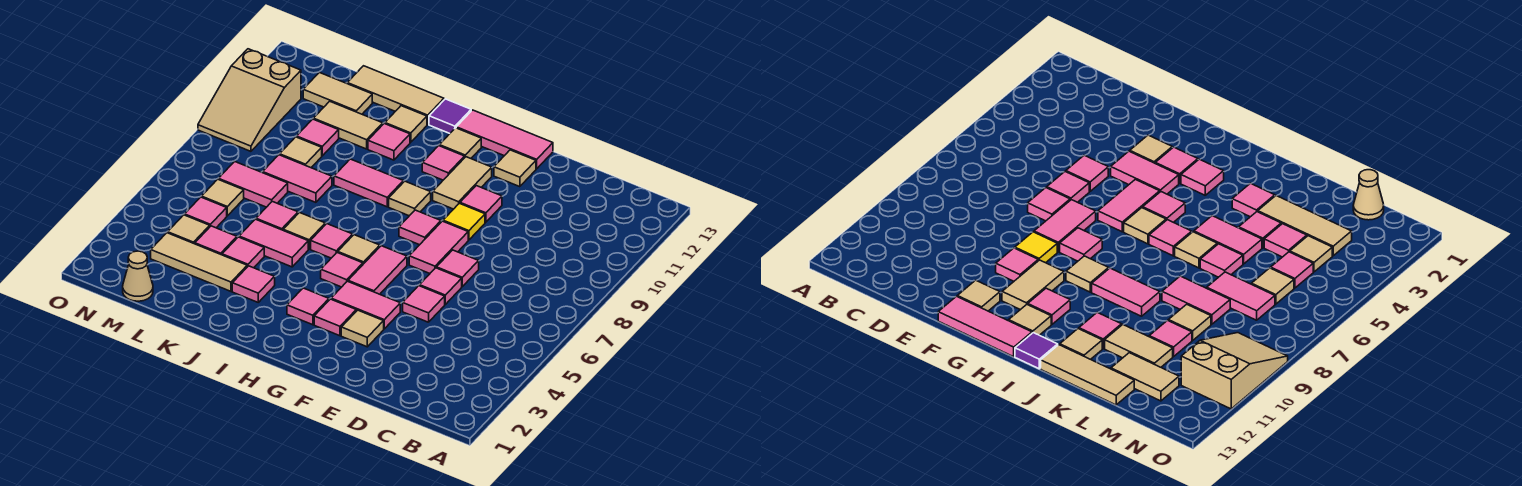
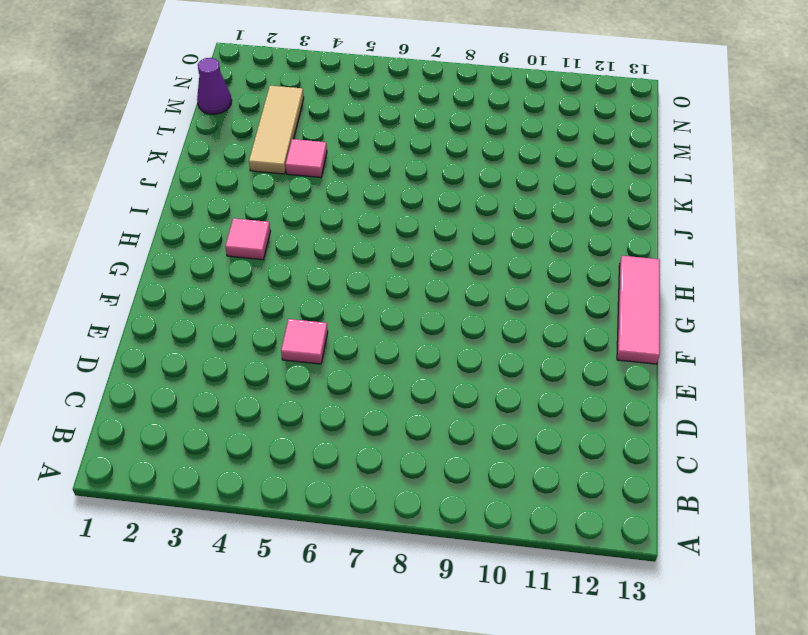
purple cone M1 level 1 -> tan cone M1 level 1
none -> pink tile E6 level 1
none -> pink tile E7 level 1
none -> tan tile F3 level 1
none -> pink tile F4:G4 level 1

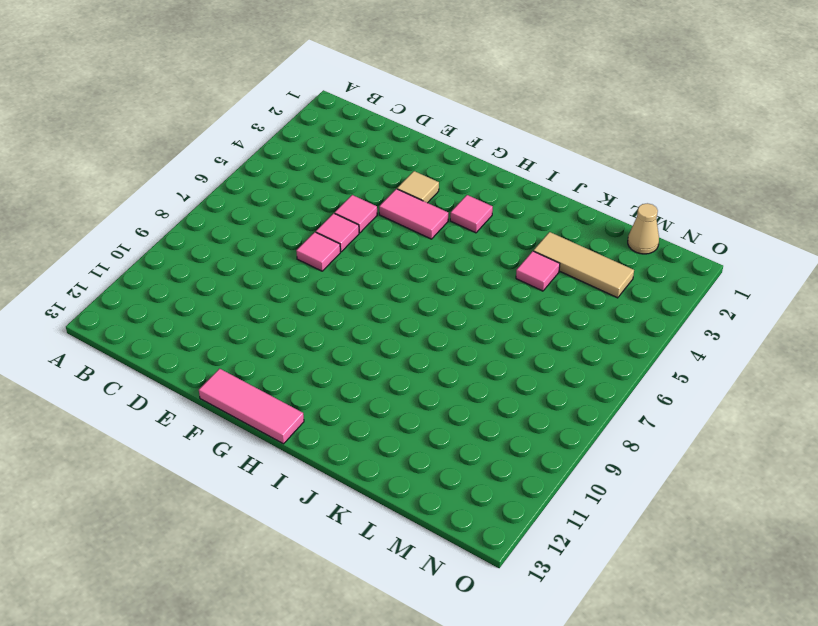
none -> pink tile F7:F8 level 1
none -> yellow tile F9 level 1
none -> pink tile F10 level 1
none -> tan tile F12 level 1

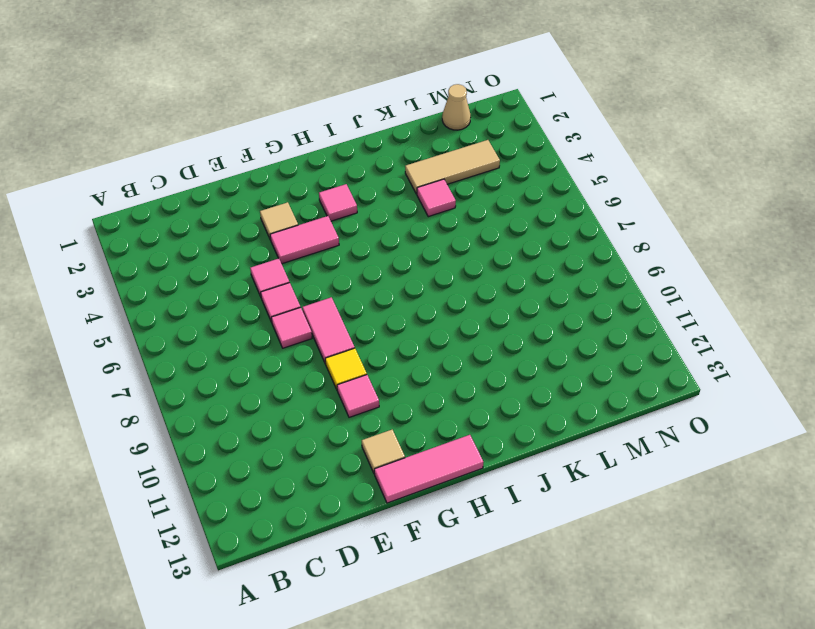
none -> pink tile G3 level 1
none -> pink tile G5:G6 level 1
none -> pink tile G8 level 1
none -> tan tile G10:G11 level 1

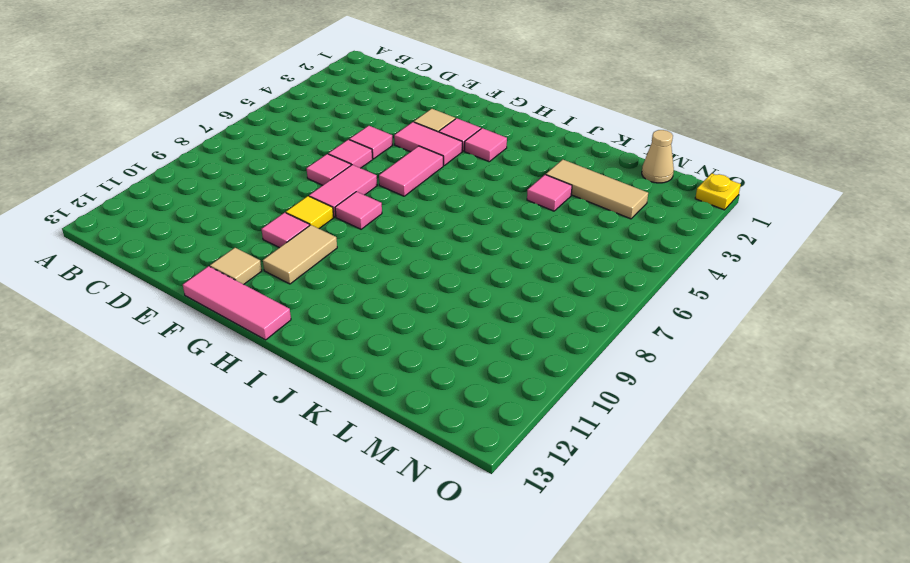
yellow plate O1 level 1 -> none
none -> pink tile H5 level 1
none -> tan tile H6 level 1
none -> tan tile H9 level 1
none -> pink tile H11 level 1

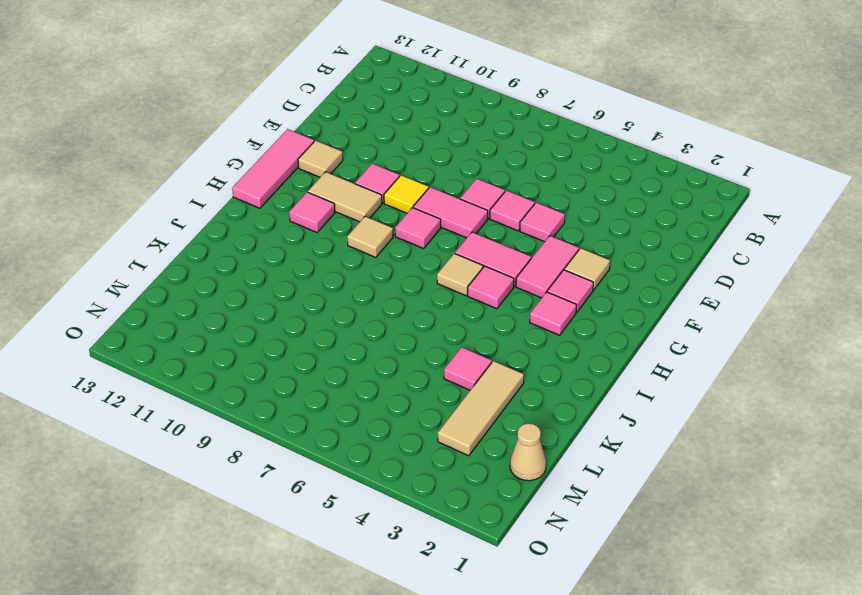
none -> tan tile H12 level 1
none -> pink tile I6 level 1
none -> pink tile I9:J9 level 1
none -> purple tile I13 level 1

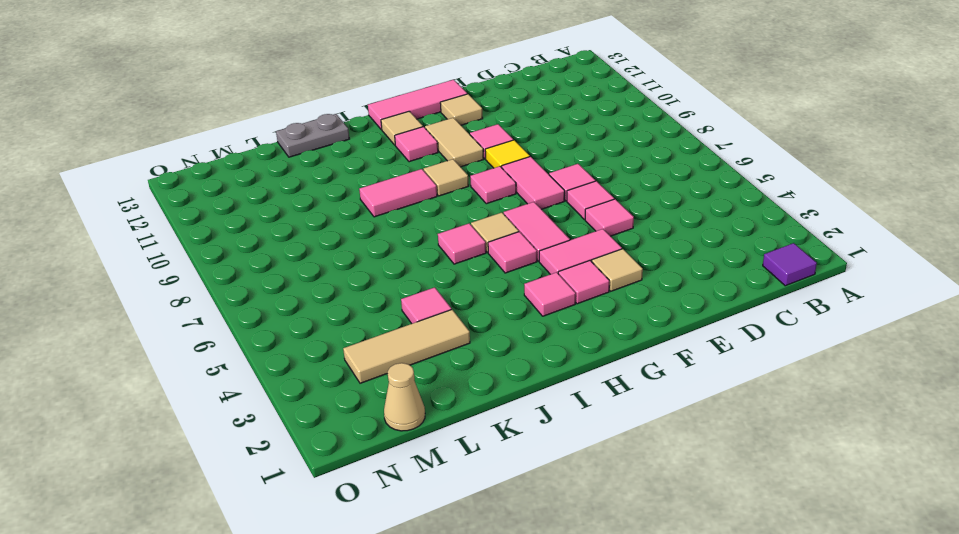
purple tile B1 level 1 -> purple tile I13 level 1
grey plate J13:K13 level 1 -> tan tile J13:L13 level 1
none -> pink tile J3 level 1
none -> pink tile J5:K5 level 1
none -> tan tile J6 level 1
none -> pink tile J11 level 1

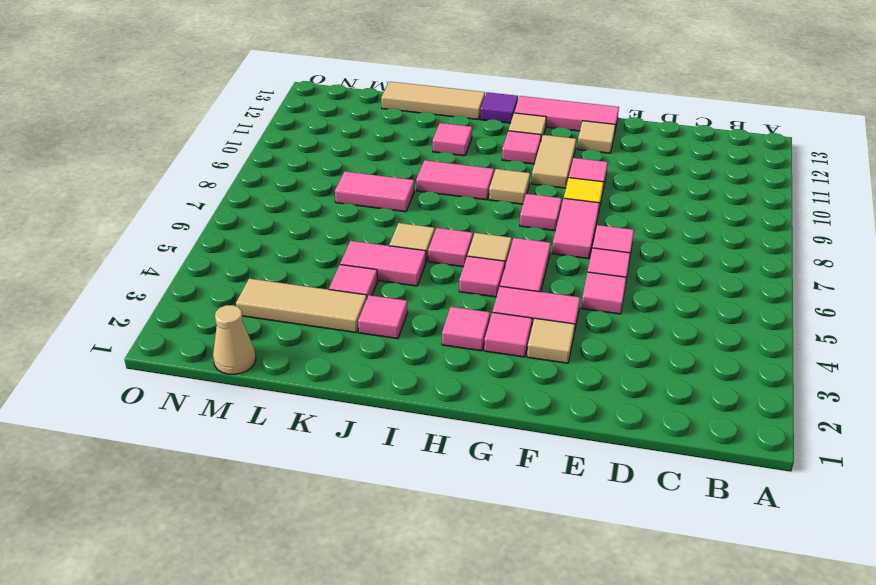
none -> tan tile J12 level 1
none -> pink tile K6 level 1
none -> tan tile K11:L11 level 1
none -> pink tile L4 level 1

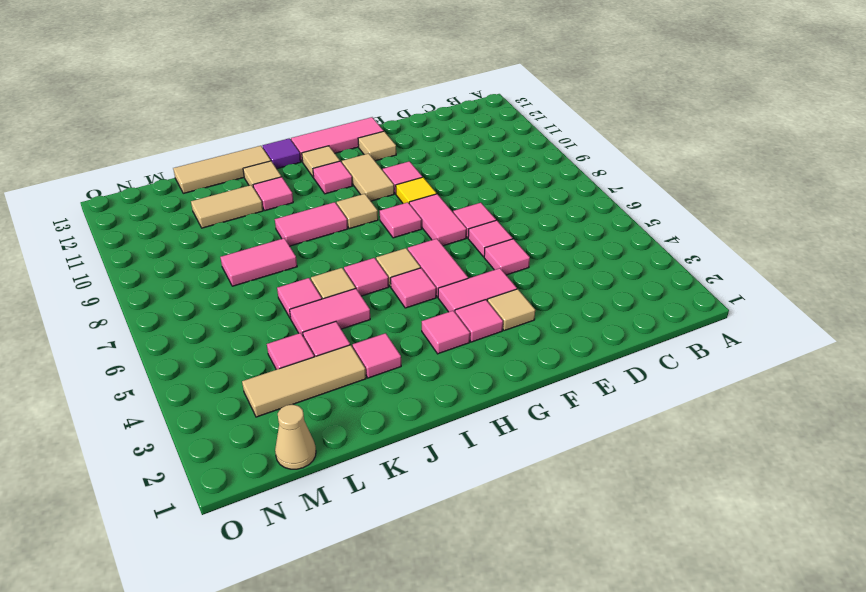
none -> pink tile L7:M7 level 1
none -> tan tile L9 level 1
none -> pink tile L10 level 1
none -> tan tile L12:M12 level 1

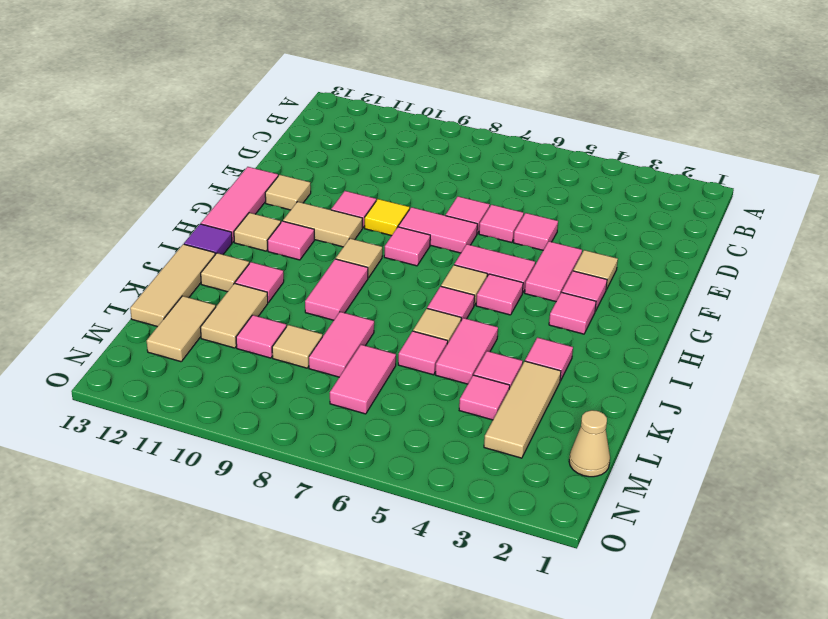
none -> tan tile M4 level 1
none -> pink tile M5 level 1
none -> tan tile M6 level 1
none -> tan slope N9:O11 level 1 top 11

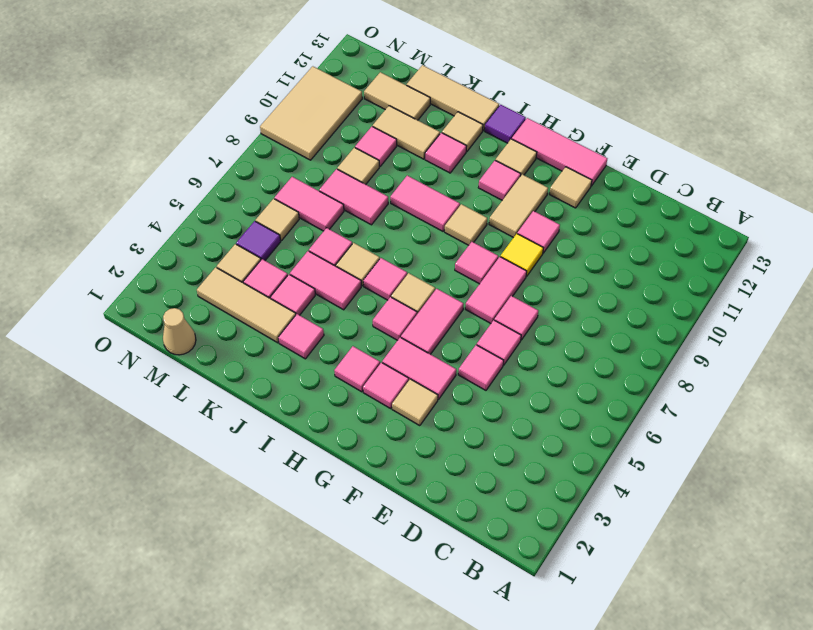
purple tile M5 level 1 -> pink tile M5 level 1
tan tile N9:O11 level 1 -> tan slope N9:O11 level 1 top 11

